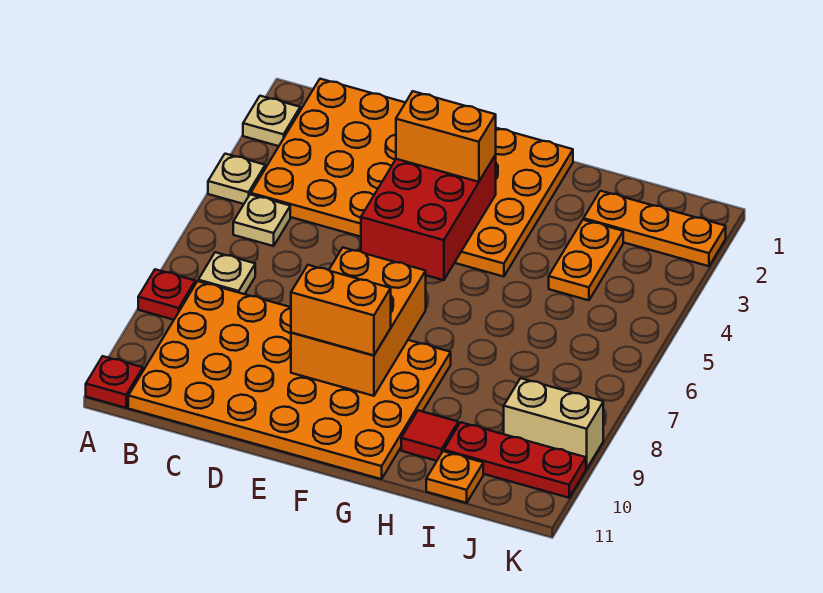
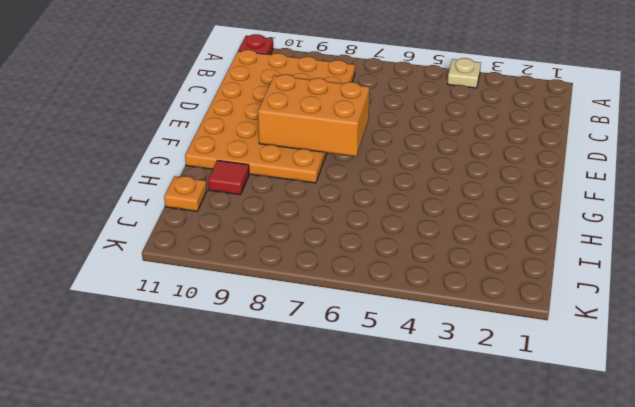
none -> tan plate A2 level 1
none -> red plate A8 level 1
none -> orange plate B1:G4 level 1

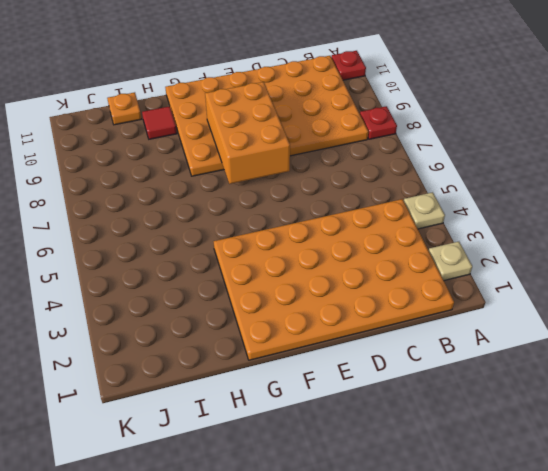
none -> tan plate B5 level 1
none -> tan plate B7 level 1
none -> orange plate I2:K2 level 1

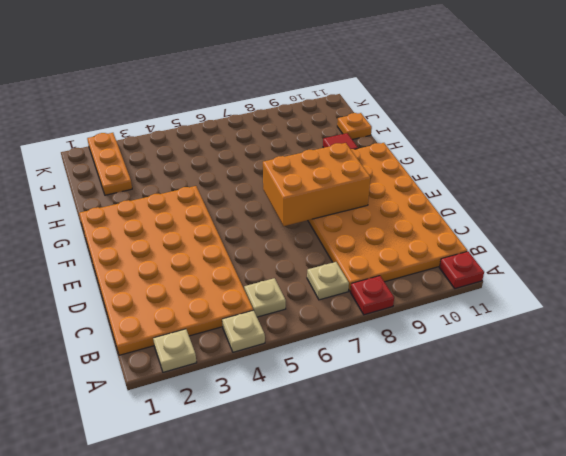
none -> orange plate I3:I4 level 1
none -> red plate I10:K10 level 1
none -> tan brick J9:K9 level 1

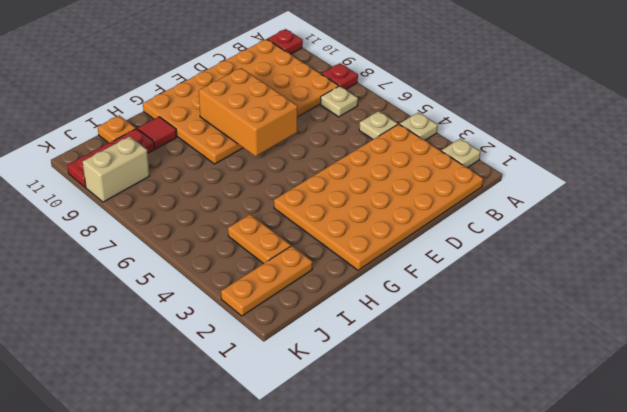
none -> red brick E3:F5 level 2
none -> orange brick E3:F3 level 3
none -> orange brick E9:F9 level 3

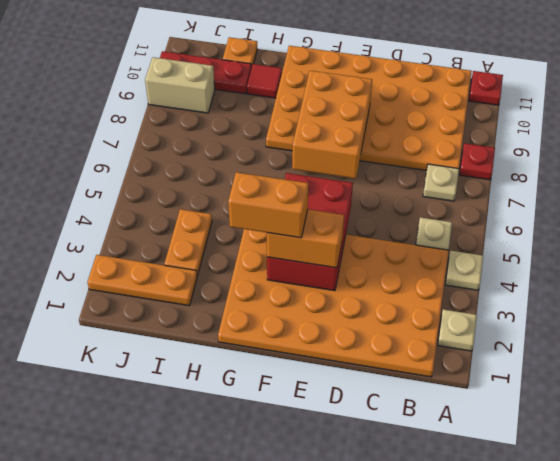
orange brick F3:G3 level 4 -> orange brick E9:F9 level 3

